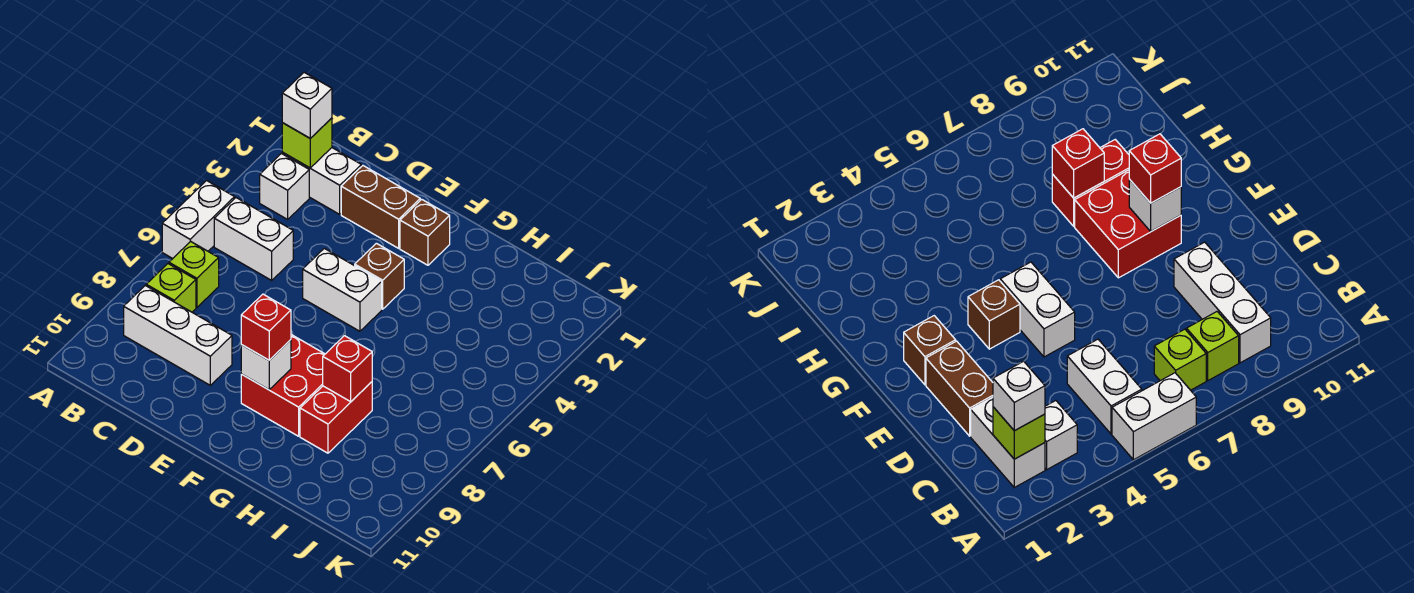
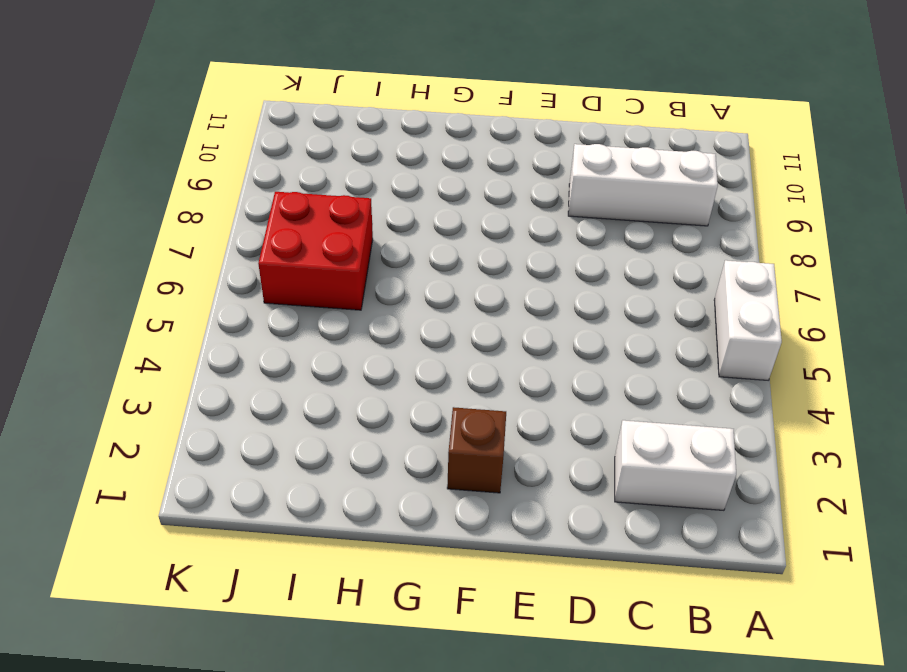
red brick I6:J7 level 1 -> red brick F8:G9 level 1
none -> white brick B3 level 1
none -> white brick B5:C5 level 1
none -> lime brick B7 level 1

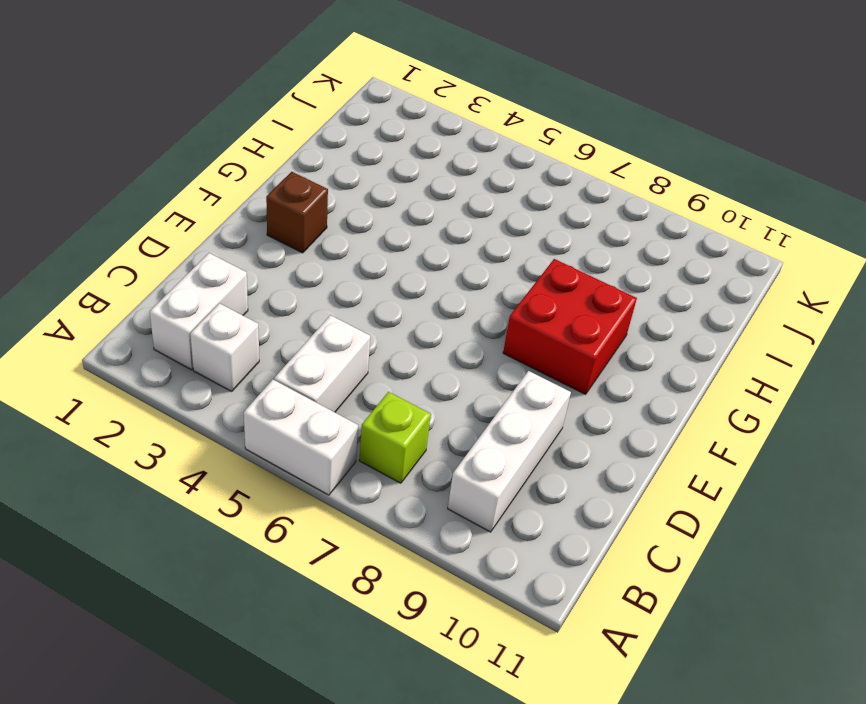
none -> lime brick B8 level 1
none -> brown brick D2:E2 level 1
none -> white brick E5:F5 level 1

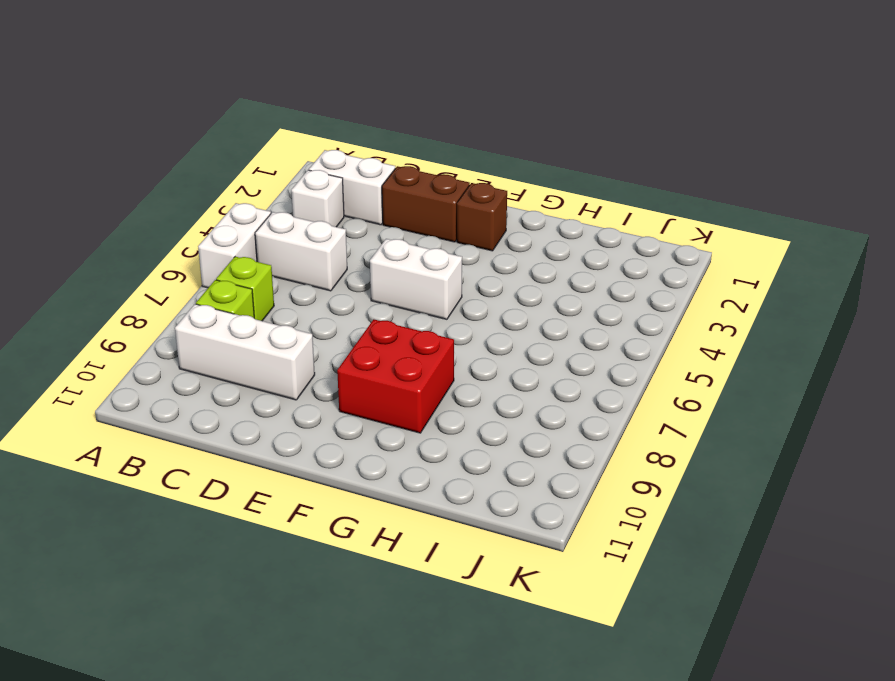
none -> brown brick F4 level 1
none -> red brick H8:H9 level 1
none -> lime brick B2 level 2

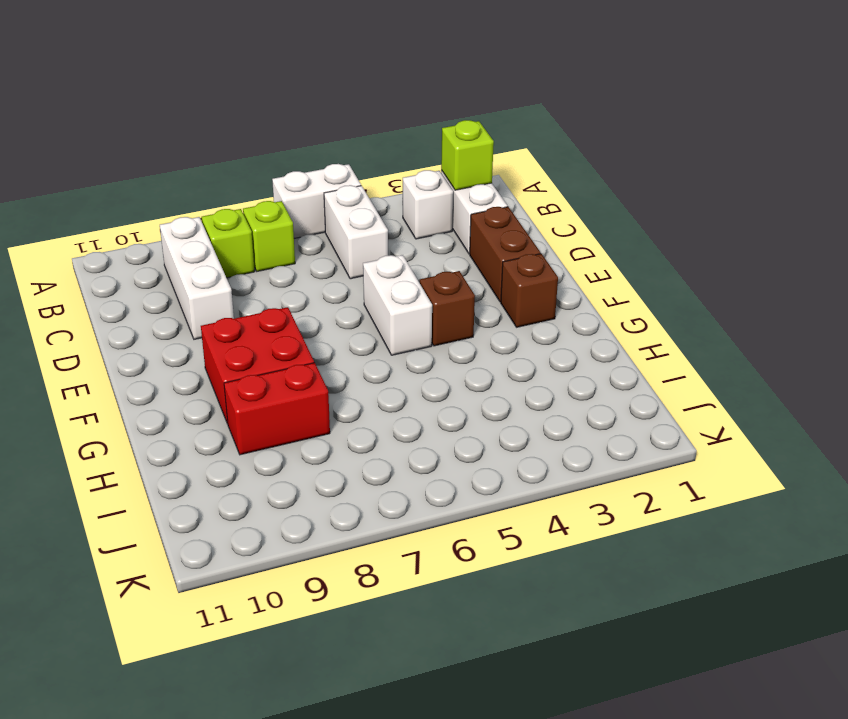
none -> white brick F9 level 2
none -> red brick H8 level 2
none -> white brick B2 level 3

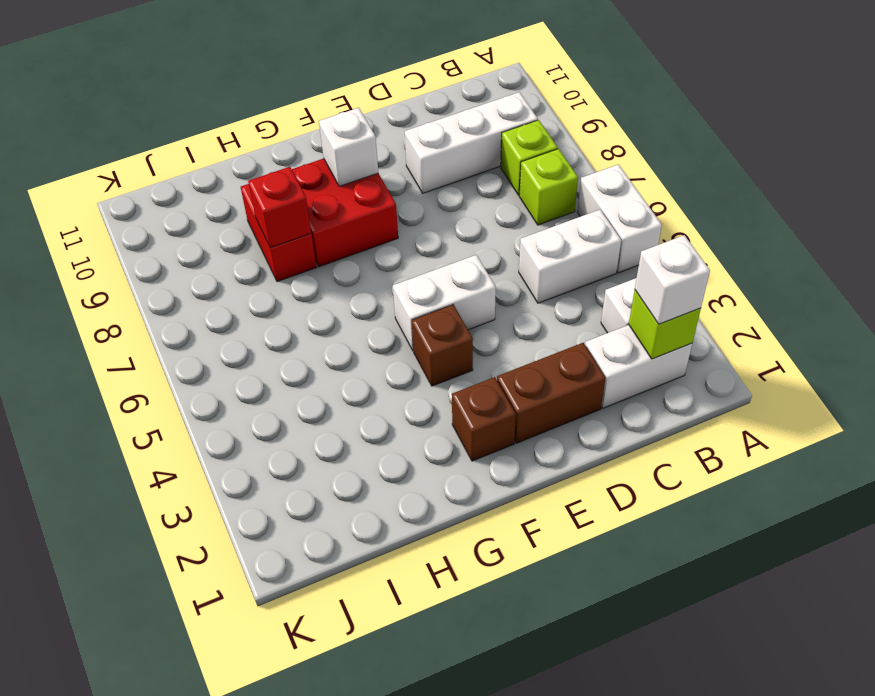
none -> red brick F9 level 3

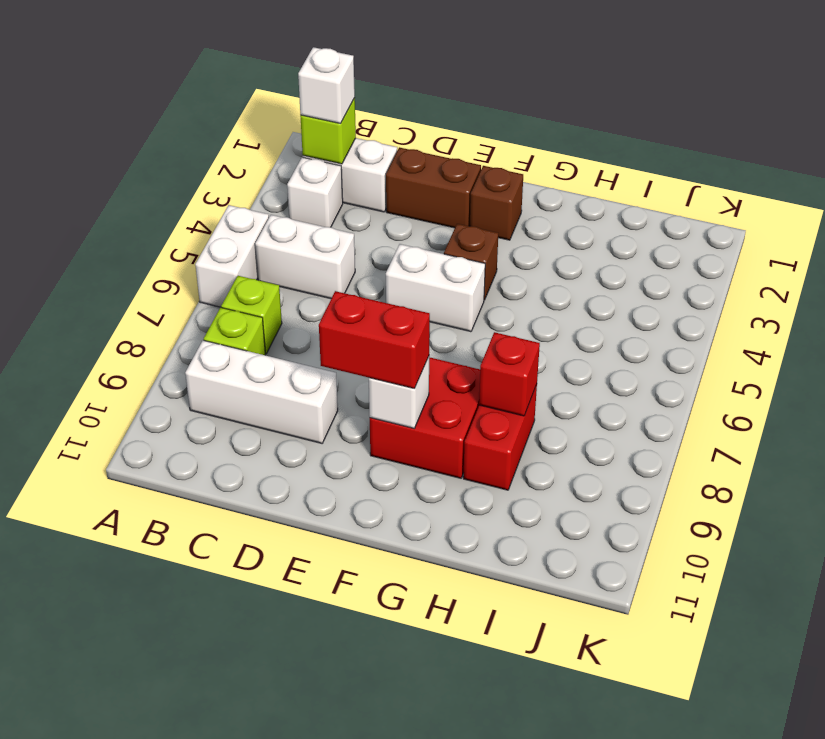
red brick E9:F9 level 3 -> red brick F9 level 3

